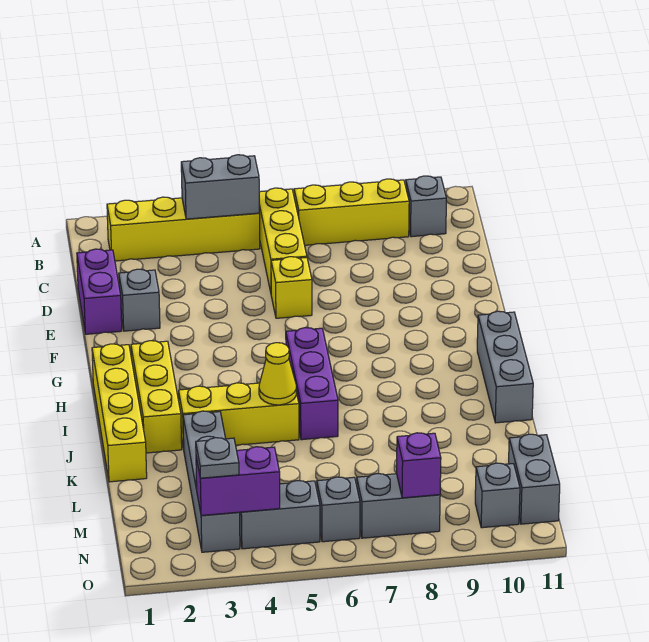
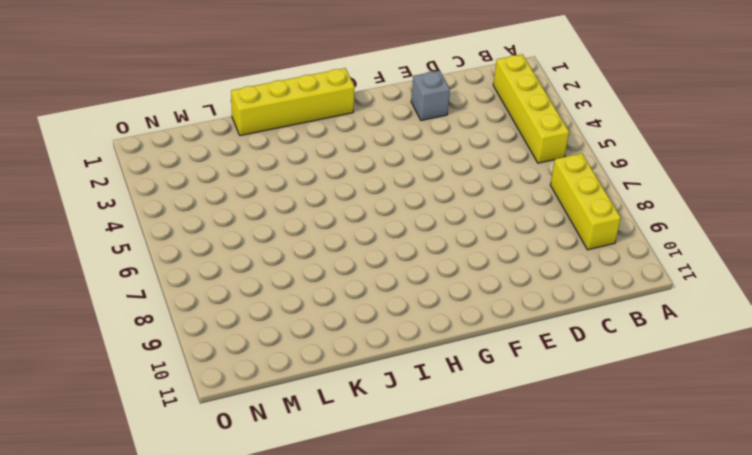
none -> yellow brick B6:D6 level 1
none -> grey brick B10 level 1
none -> purple brick D1:E1 level 1

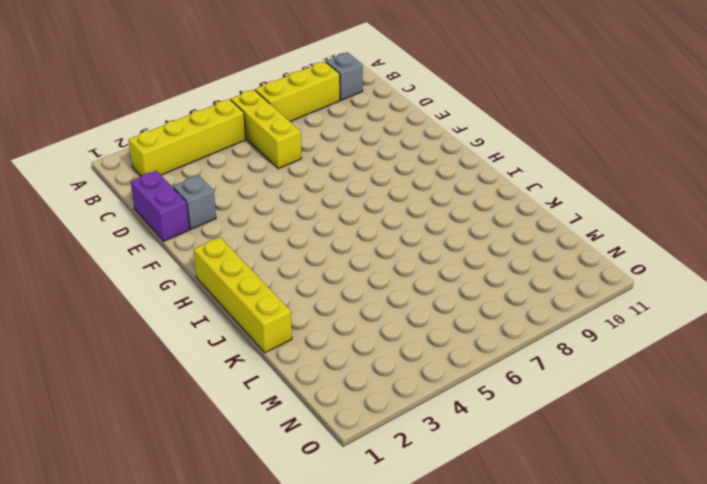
none -> yellow brick E6 level 1
none -> yellow brick H2:J2 level 1
none -> purple brick H6:J6 level 1

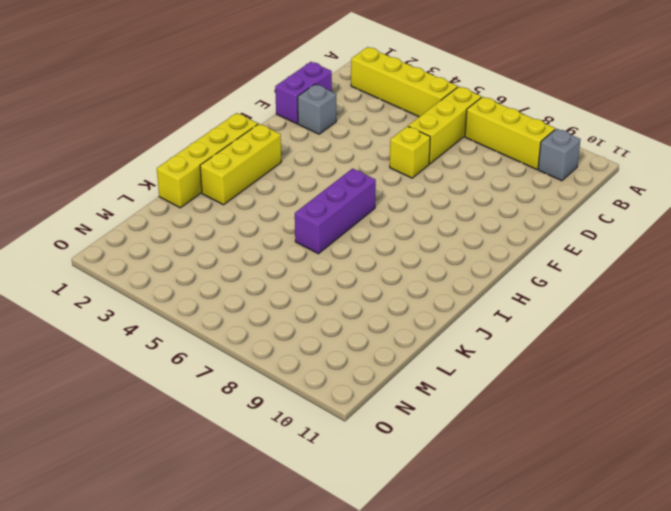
none -> grey brick H11:J11 level 1
none -> yellow brick J3:J5 level 1
none -> grey brick K3:N3 level 1

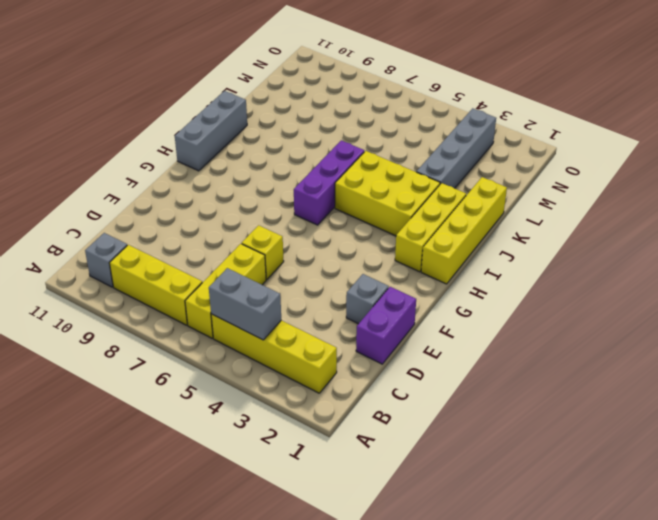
yellow brick I3:J5 level 1 -> yellow brick J3:J5 level 1
none -> grey brick M11:N11 level 1
none -> grey brick N4:N5 level 1
none -> grey brick N6 level 1

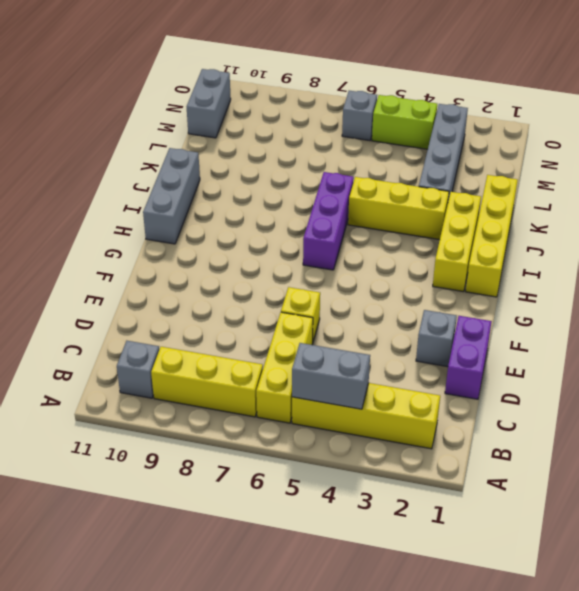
lime brick N4:N5 level 1 -> grey brick N4:N5 level 1
none -> grey brick N7:N8 level 1
none -> grey brick N10 level 1
none -> yellow cone J5 level 2

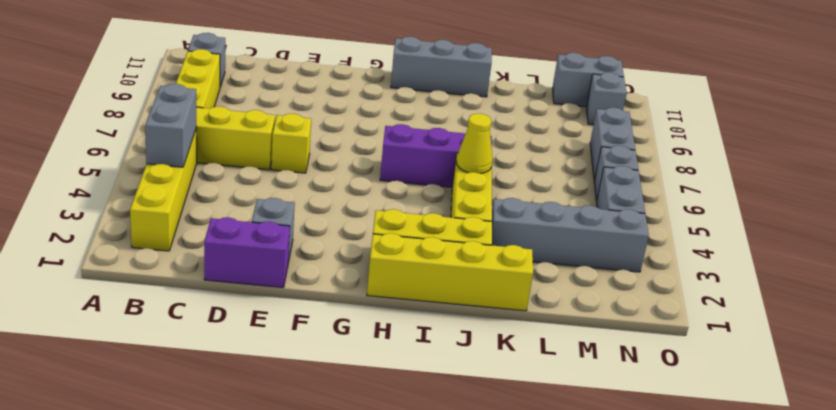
none -> purple brick N3:N4 level 2
none -> purple brick N8 level 2
none -> grey plate N3 level 3

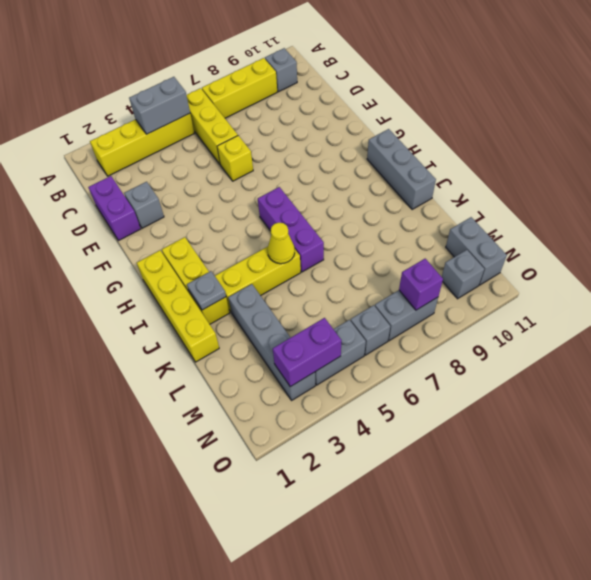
grey plate J2 level 2 -> grey plate N3 level 3

